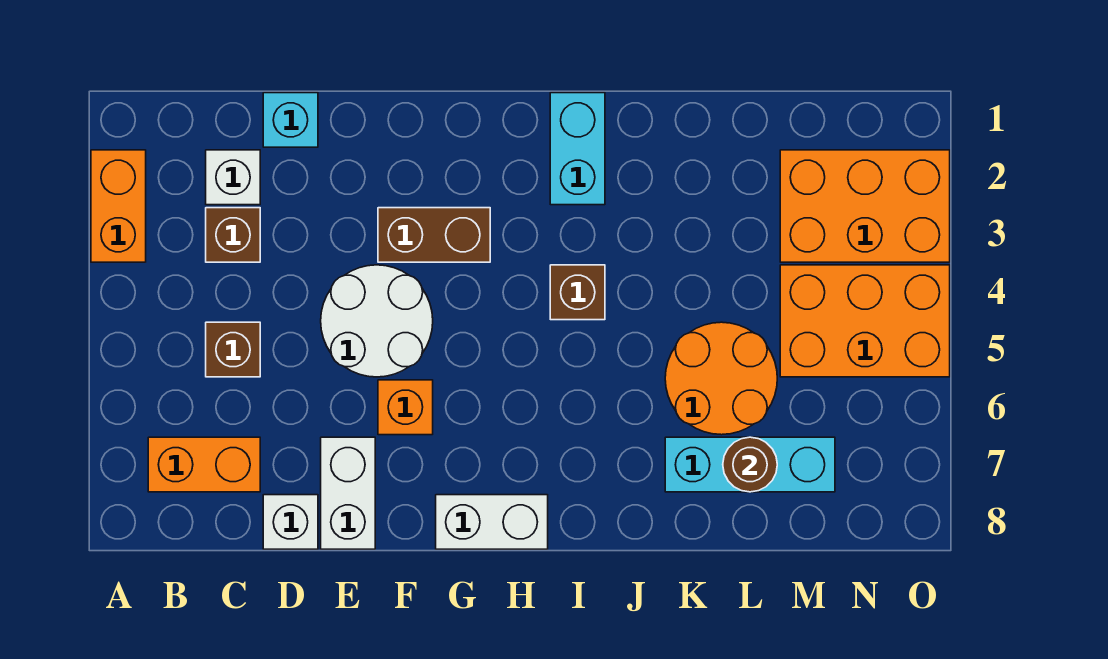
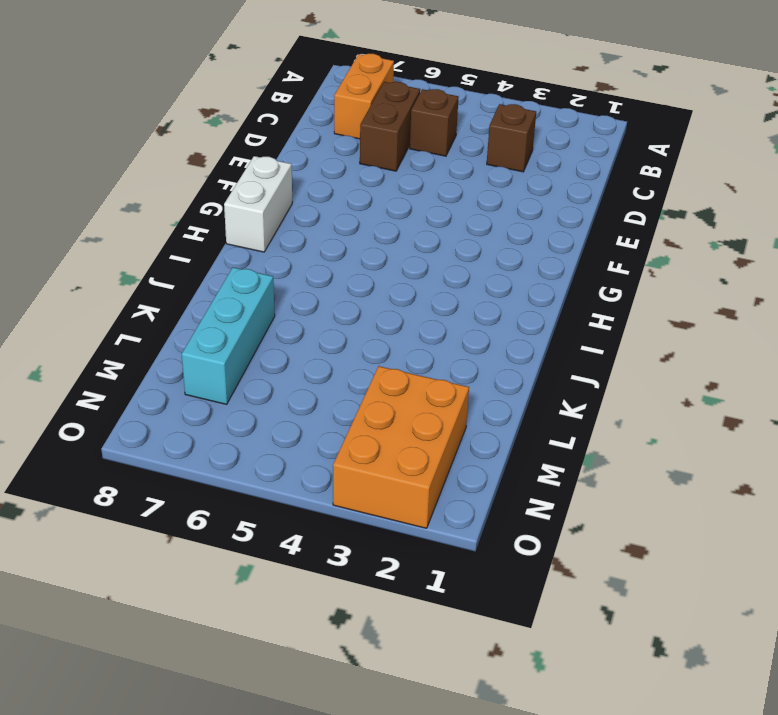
brown brick C6:D6 level 1 -> brown brick F3:G3 level 1
none -> orange brick A2:A3 level 1
none -> white brick C2 level 1
none -> cyan brick D1 level 1

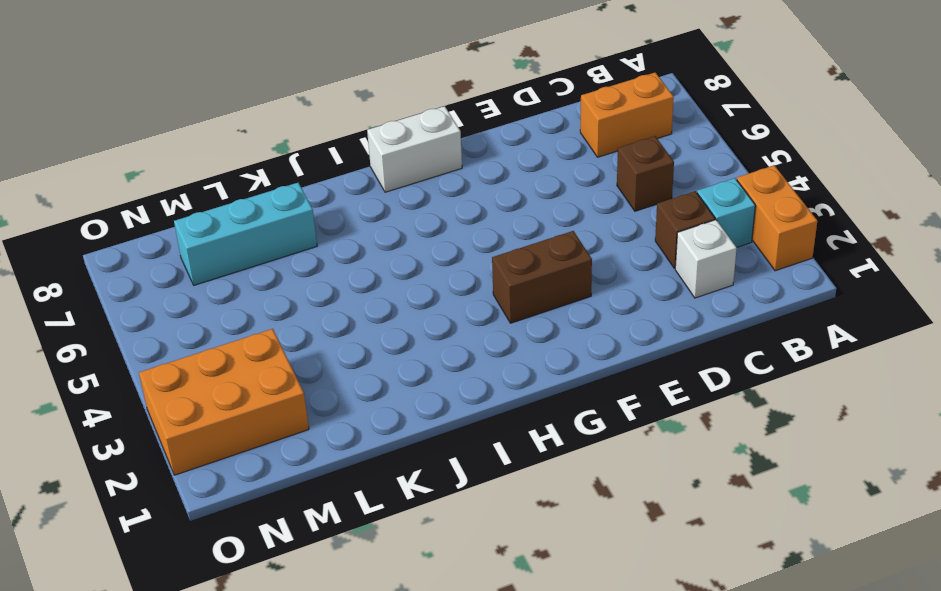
cyan brick B3 level 1 -> cyan brick D1 level 1
none -> white brick D8 level 1
none -> white round brick E4:F5 level 1
none -> white brick E7:E8 level 1

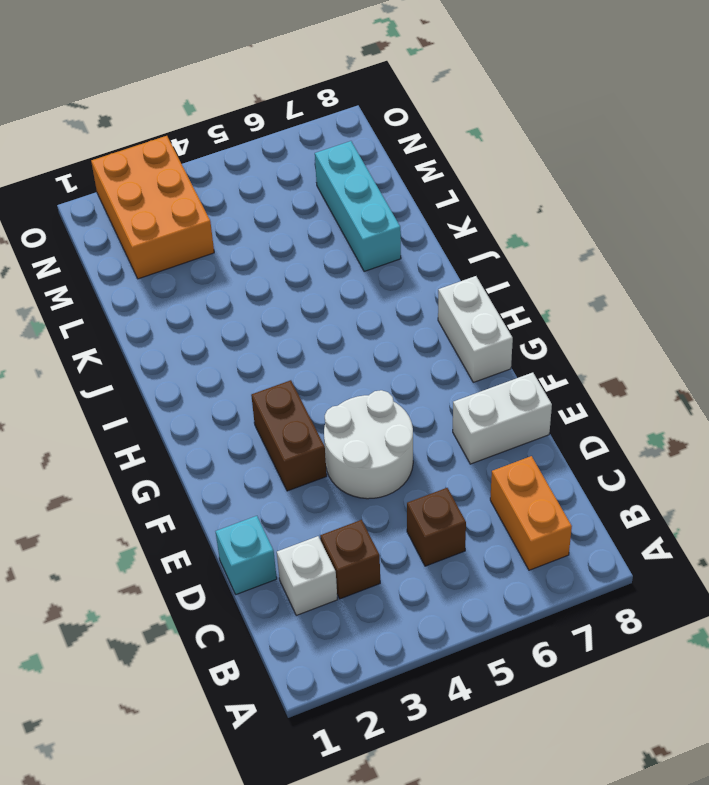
none -> orange brick A2:A3 level 1
none -> white brick D8 level 1
none -> orange brick F6 level 1

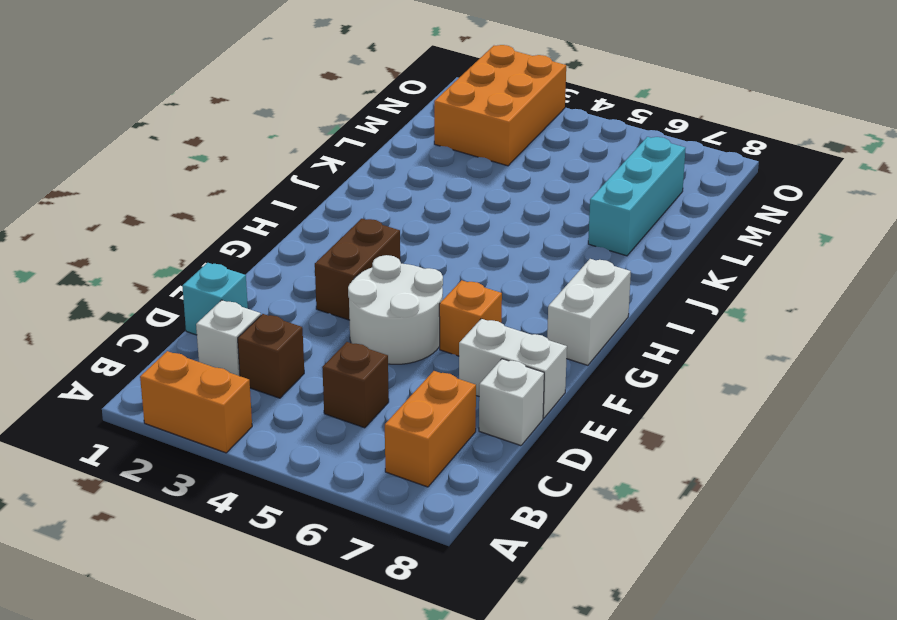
none -> cyan brick I1:I2 level 1
none -> brown brick I4 level 1
none -> orange round brick K5:L6 level 1

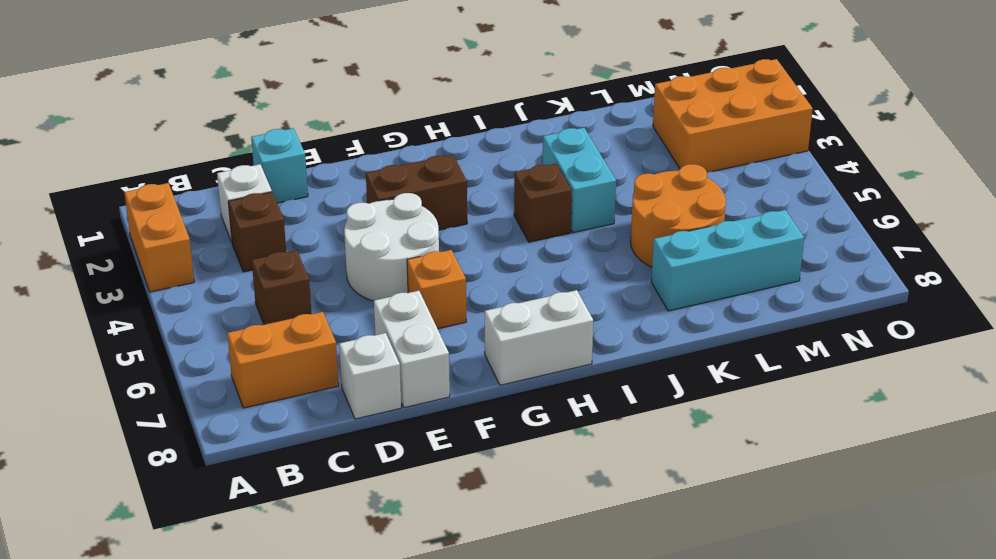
cyan brick J3:J4 level 1 -> cyan brick I1:I2 level 1
none -> orange brick M4:O5 level 1
none -> brown round brick L7 level 2

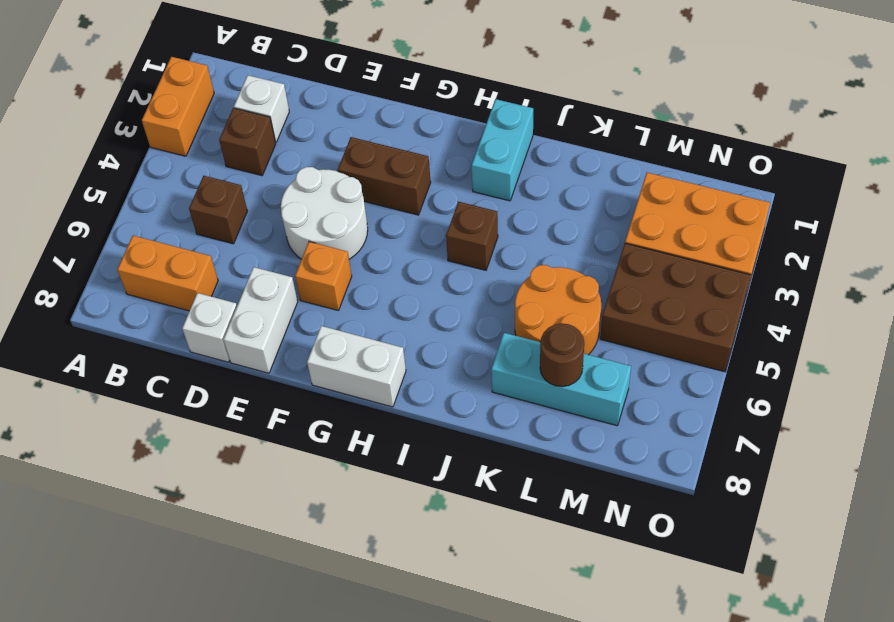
brown brick M4:O5 level 1 -> orange brick M4:O5 level 1
none -> cyan brick D1 level 1

